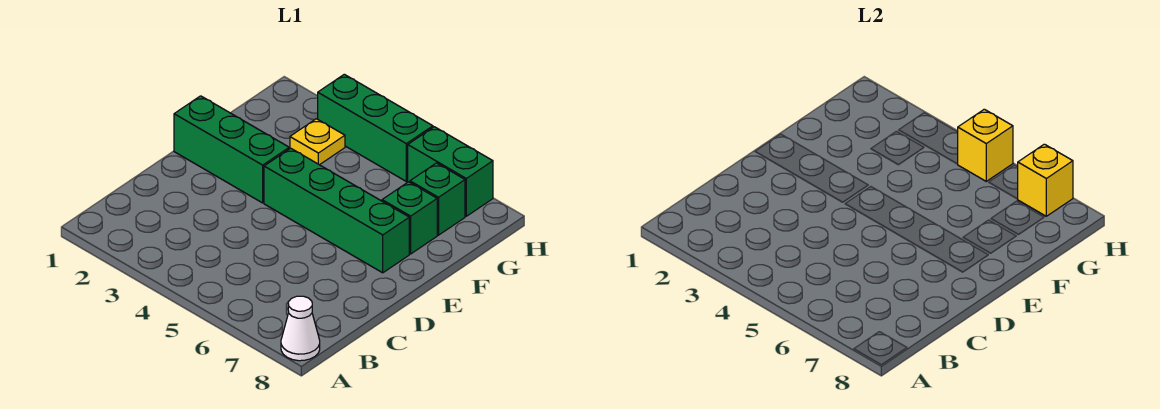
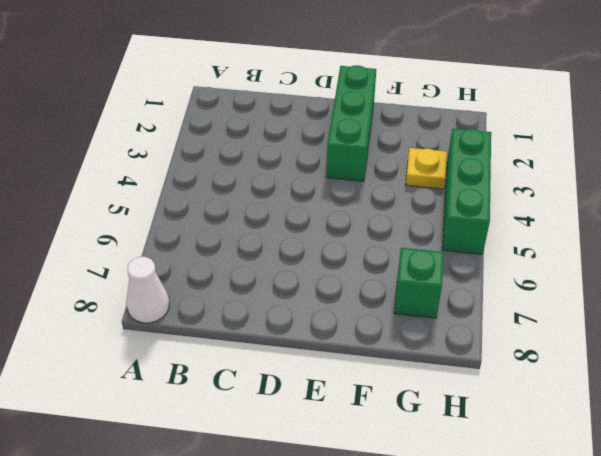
none -> green brick E4:E7 level 1
none -> green brick F7 level 1

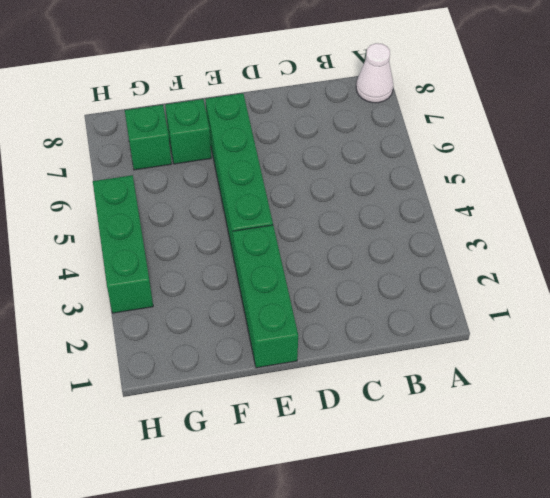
none -> yellow plate G3 level 1
none -> green brick H6:H7 level 1

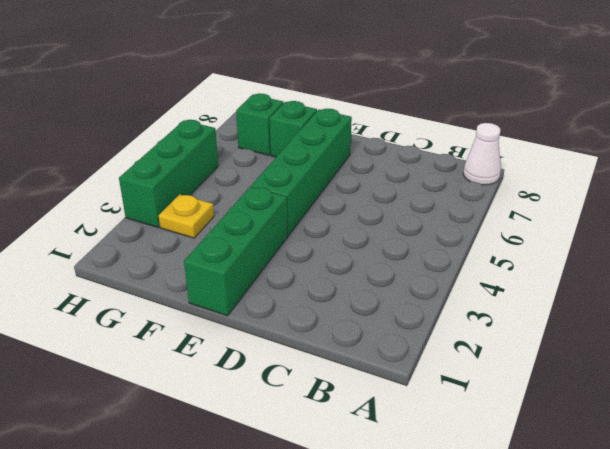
none -> green brick H6:H7 level 1
none -> yellow brick H5 level 2

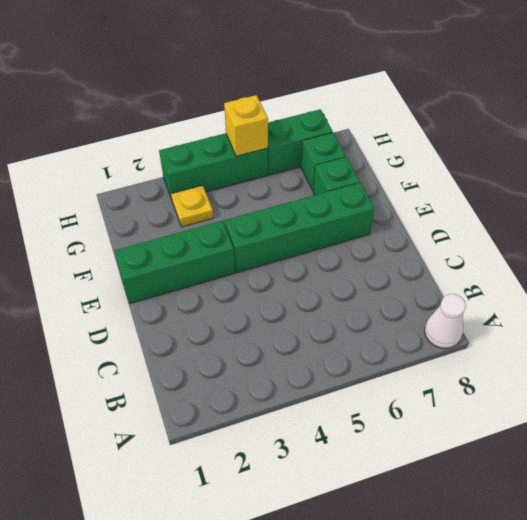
none -> yellow brick H7 level 2

